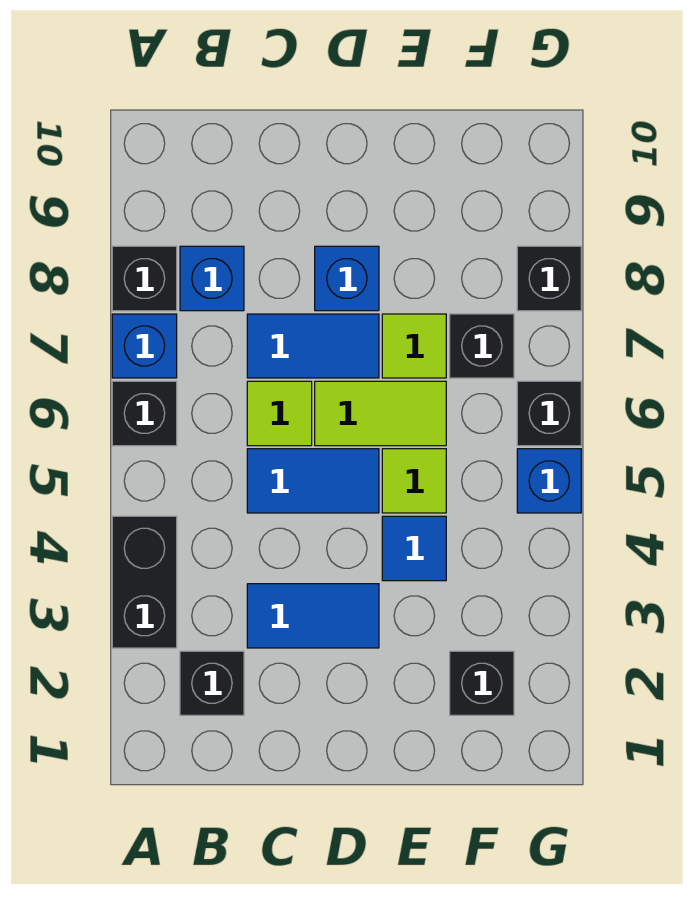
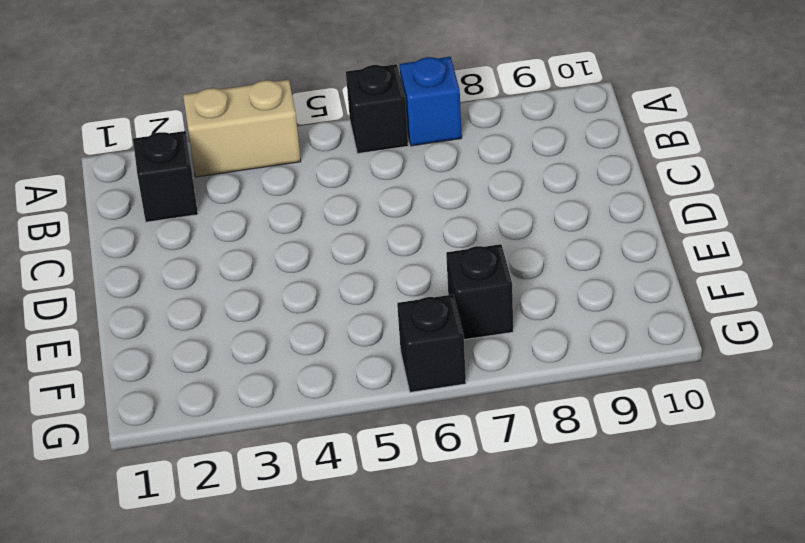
tan brick A3:A4 level 1 -> black brick A3:A4 level 1
none -> black brick A8 level 1
none -> blue brick B8 level 1
none -> blue tile C3:D3 level 1

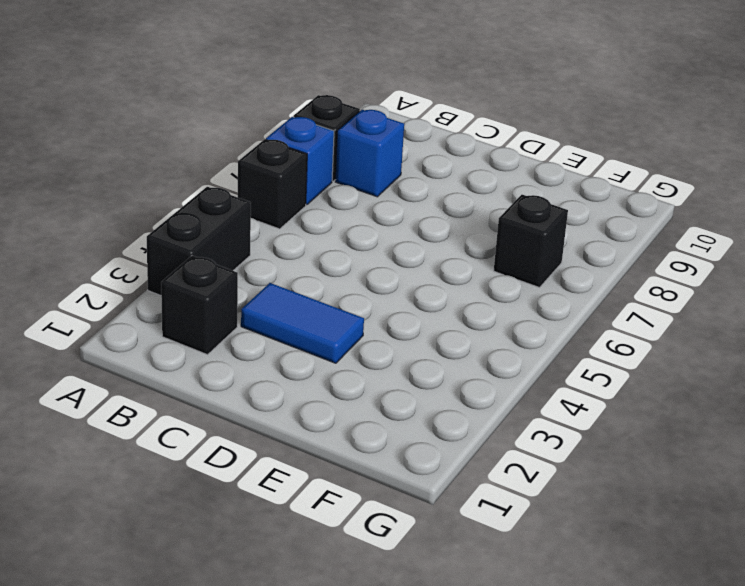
none -> blue tile C5:D5 level 1
none -> lime tile C6 level 1
none -> blue tile C7:D7 level 1

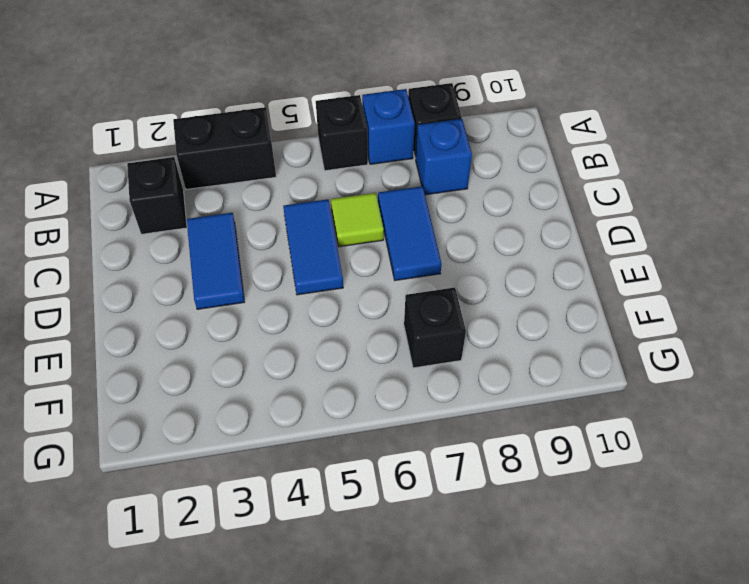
none -> lime tile D6:E6 level 1
none -> blue brick D8 level 1
none -> blue tile E4 level 1

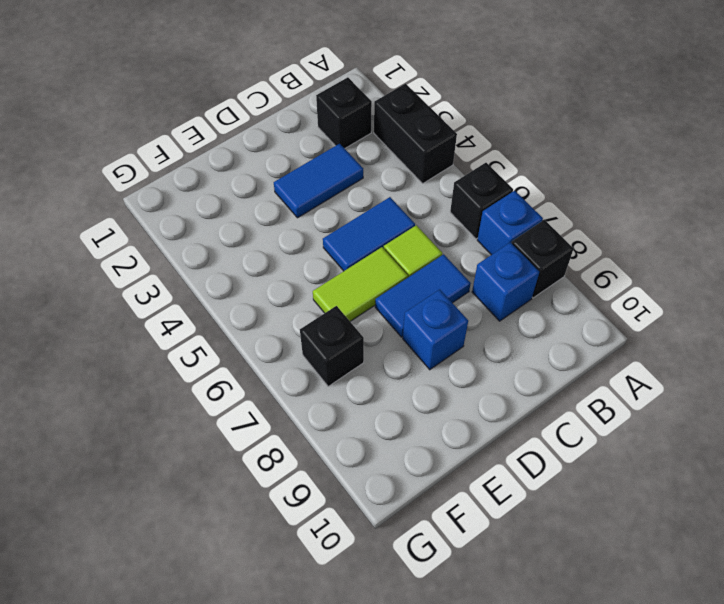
none -> blue tile E4 level 1
none -> lime tile E5 level 1
none -> lime tile E7 level 1

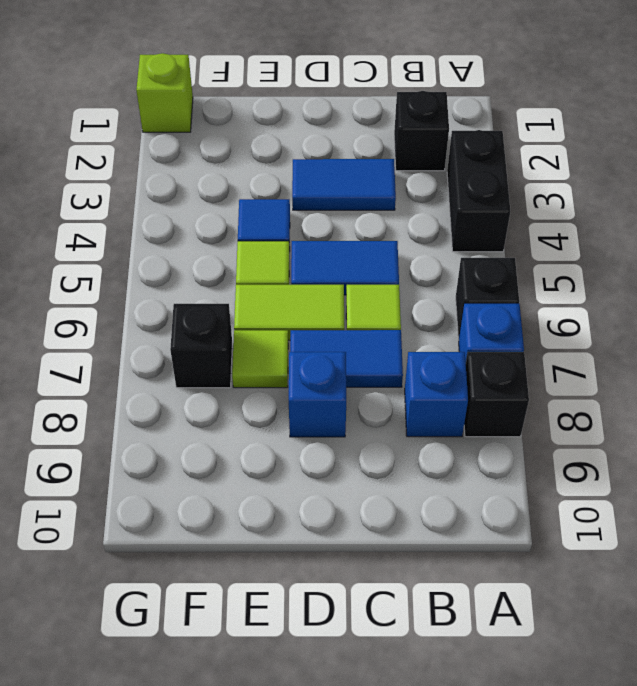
lime brick G1 level 1 -> none
none -> black brick F2 level 1
none -> blue brick G5 level 1
none -> black brick G6 level 1

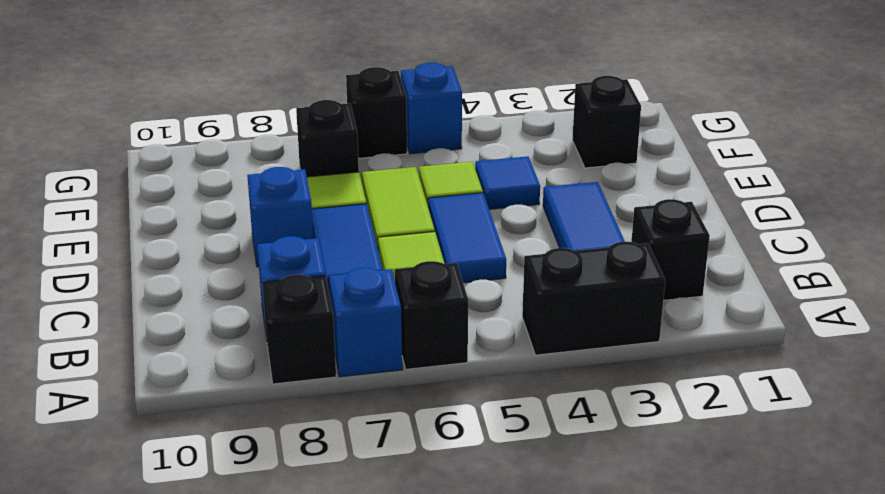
none -> black brick G8 level 1

